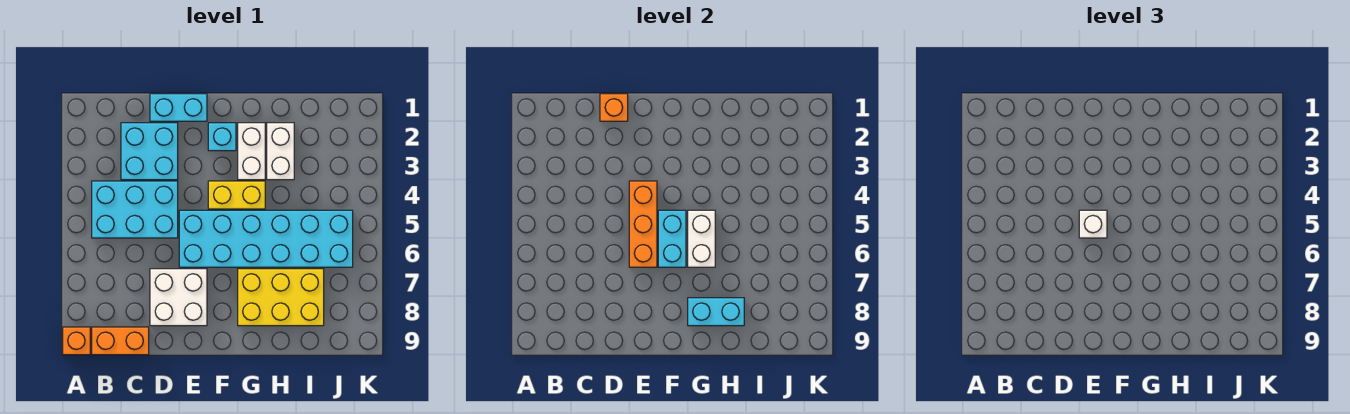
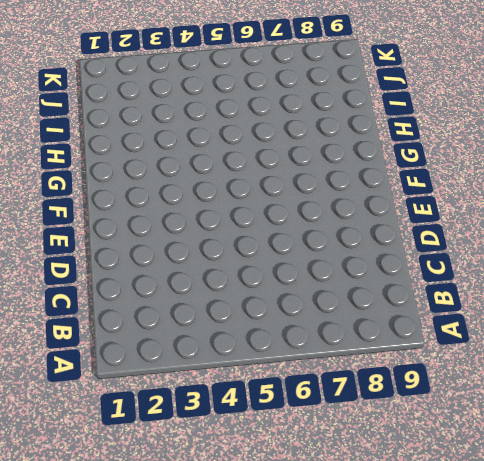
none -> orange brick A9 level 1
none -> cyan brick B4:D5 level 1
none -> orange brick B9:C9 level 1

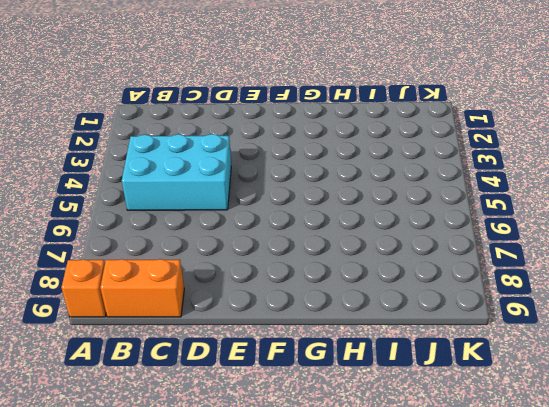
none -> cyan brick C2:D3 level 1
none -> cyan brick D1:E1 level 1
none -> white brick D7:E8 level 1

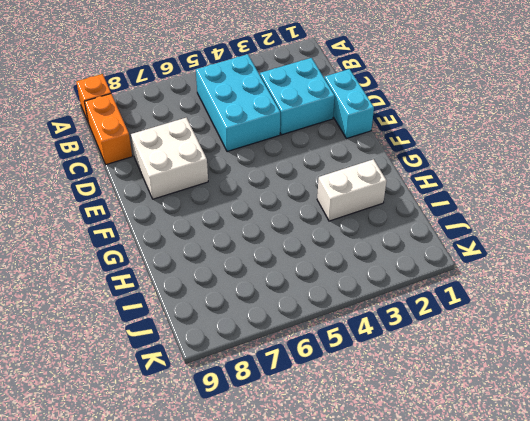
none -> cyan brick E5:J6 level 1
none -> cyan brick F2 level 1
none -> yellow brick F4:G4 level 1

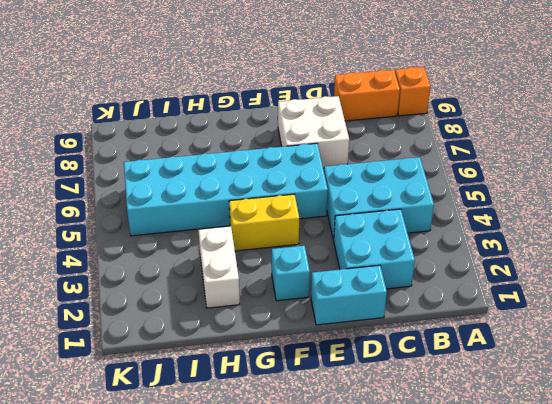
none -> white brick G2:G3 level 1
none -> yellow brick G7:I8 level 1
none -> orange brick D1 level 2

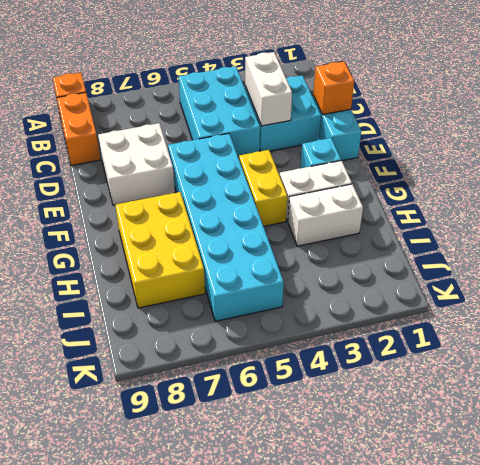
white brick C3:D3 level 2 -> white brick G5:G6 level 2
none -> orange brick E4:E6 level 2
none -> cyan brick F5:F6 level 2
none -> cyan brick G8:H8 level 2

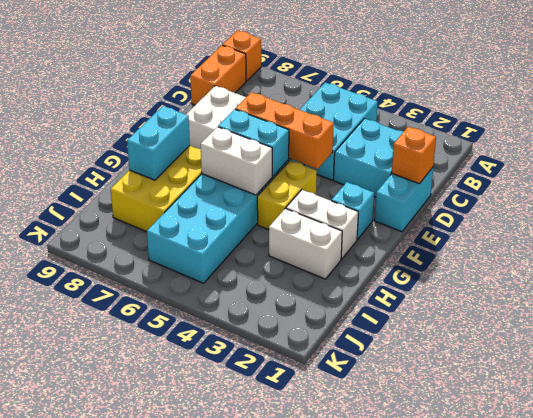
none -> white brick E5 level 3

